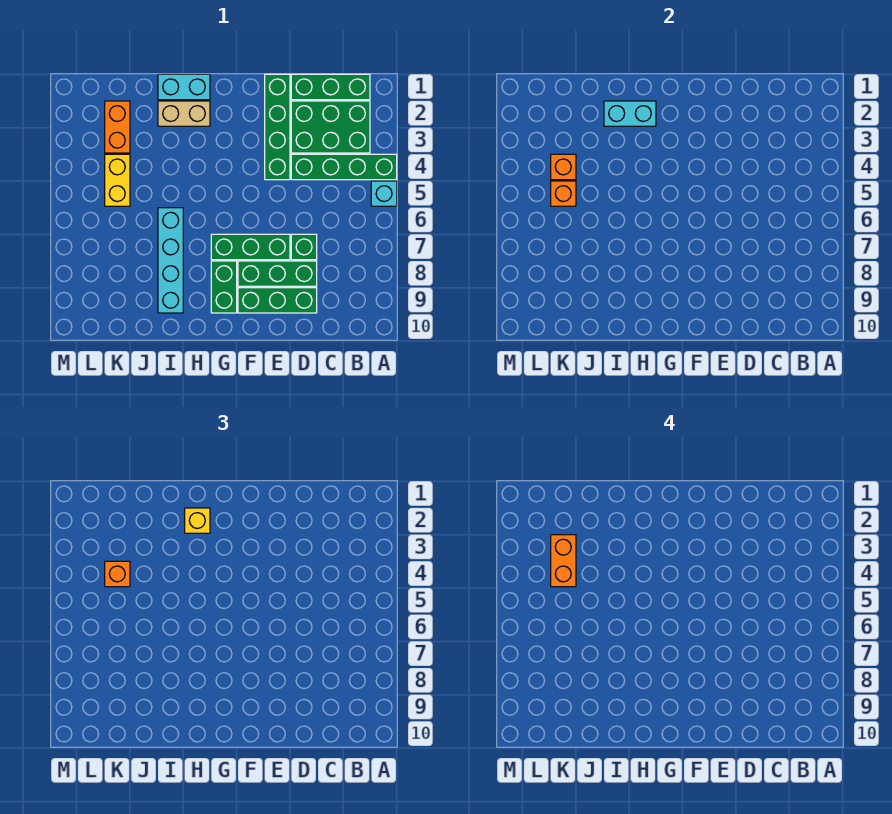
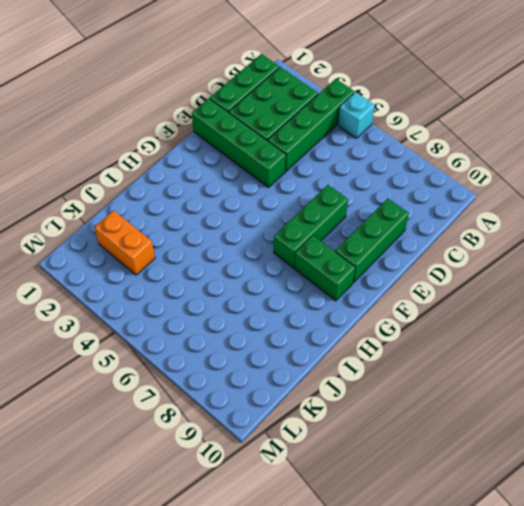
none -> green brick D7 level 1
none -> green brick D8:F8 level 1
none -> cyan brick H1:I1 level 1

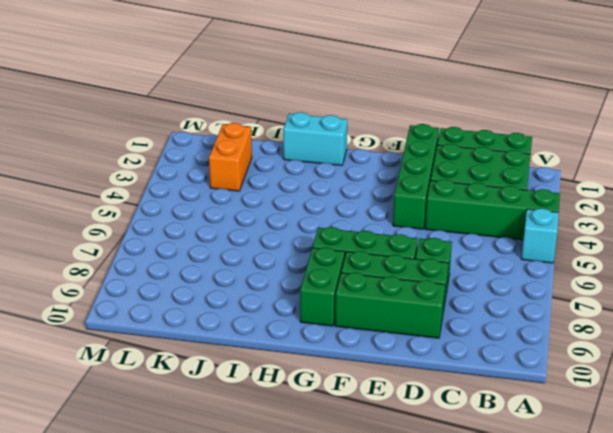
none -> tan brick H2:I2 level 1
none -> cyan brick I6:I9 level 1
none -> yellow brick K4:K5 level 1

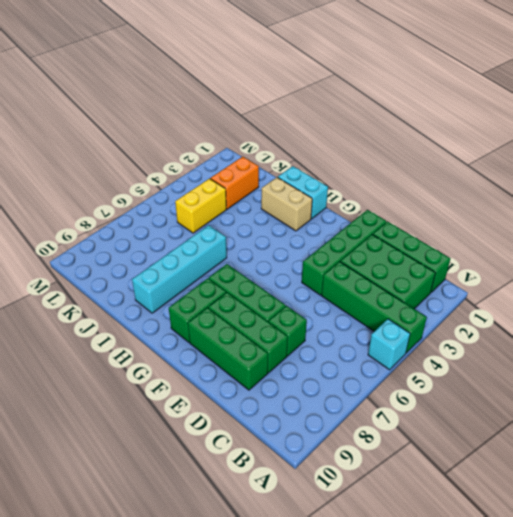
none -> cyan brick H2:I2 level 2
none -> orange brick K4 level 2
none -> orange brick K5 level 2

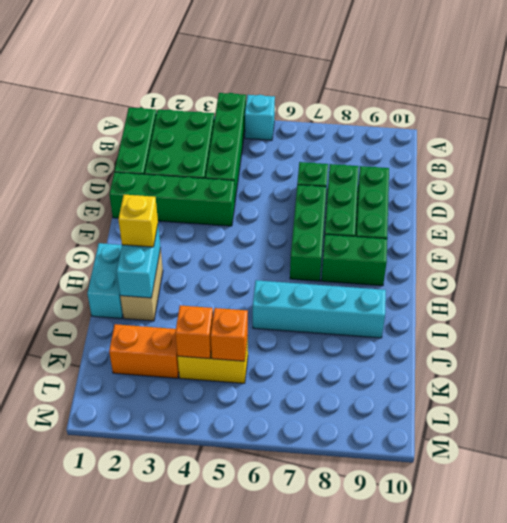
none -> orange brick K4 level 3
none -> orange brick K3:K4 level 4

